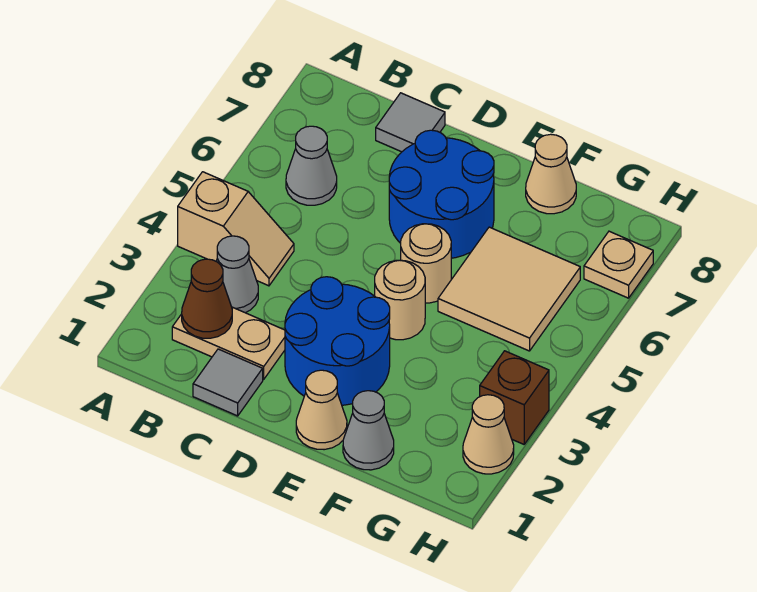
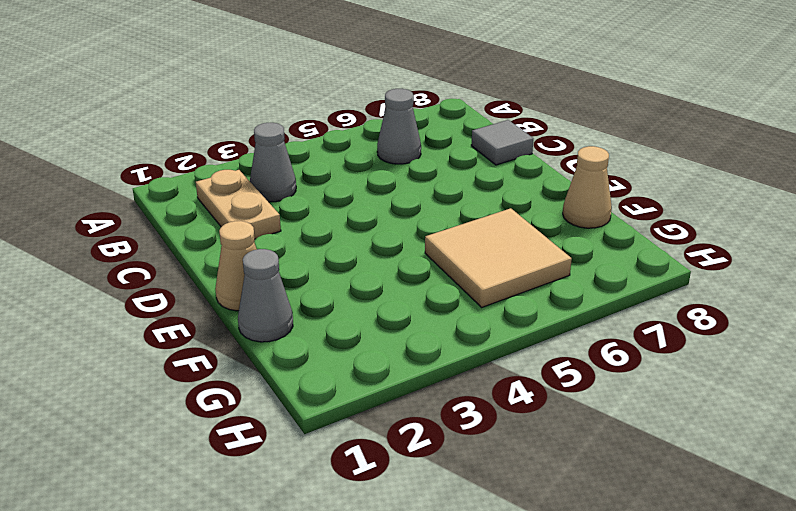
none -> tan slope A4:B4 level 1 top A
none -> grey tile C1 level 1
none -> blue round brick D2:E3 level 1

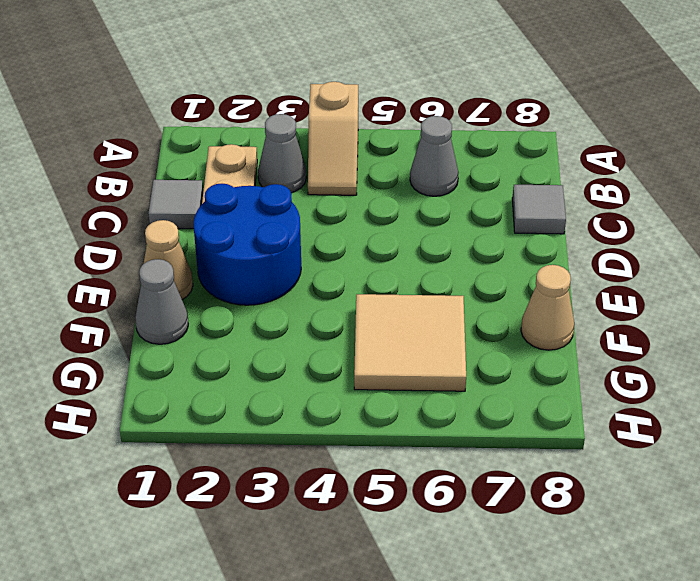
none -> blue round brick D6:E7 level 1
none -> tan round brick E4 level 1
none -> tan round brick E5 level 1

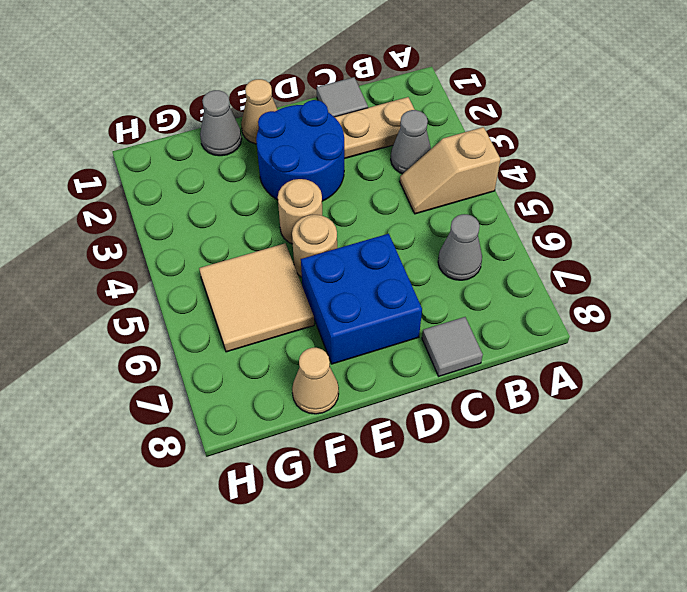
blue brick D6:E7 level 1 -> blue round brick D6:E7 level 1
none -> tan cone H2 level 1
none -> brown brick H3 level 1
none -> tan plate H7 level 1

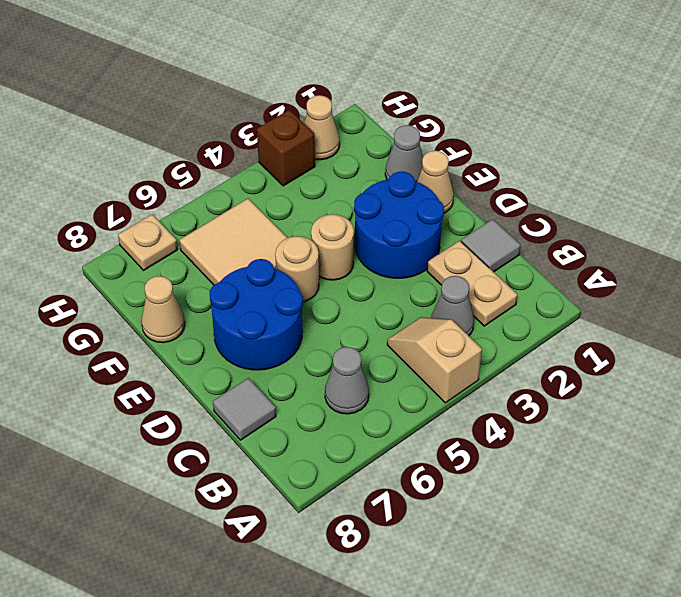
none -> brown cone B2 level 2

